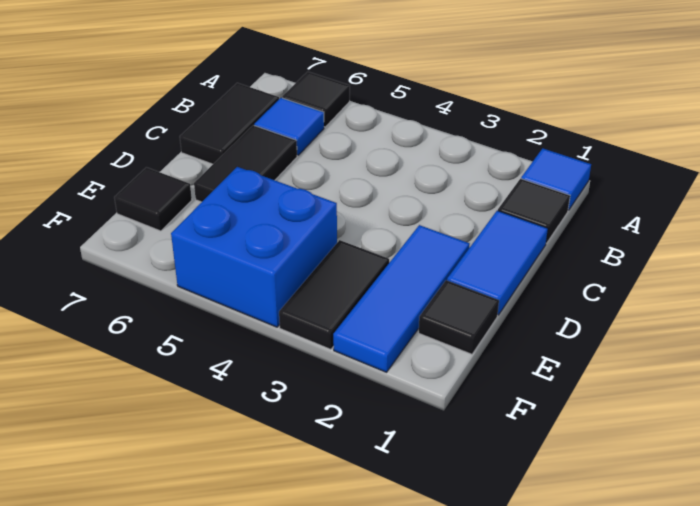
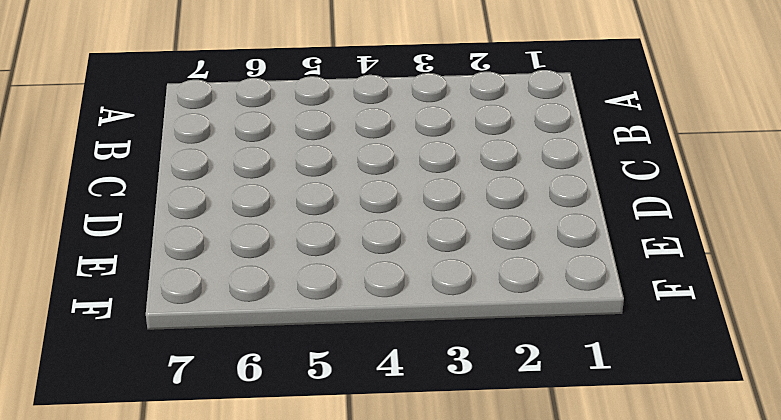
none -> blue tile A1 level 1
none -> black tile A6 level 1
none -> black tile B1 level 1

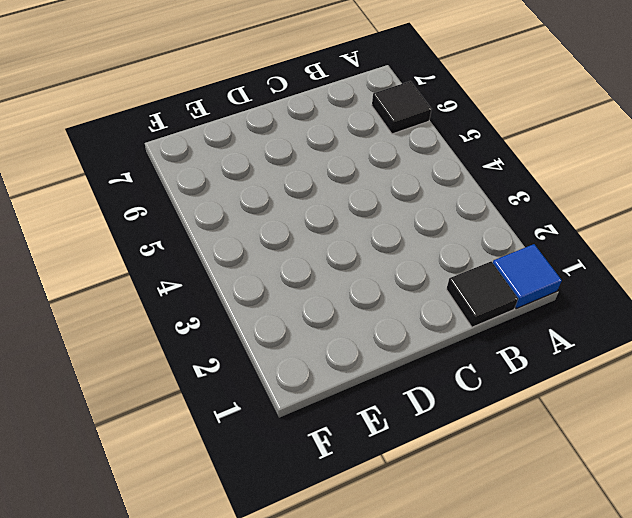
none -> blue tile B6 level 1
none -> black tile B7:C7 level 1
none -> blue tile C1:D1 level 1

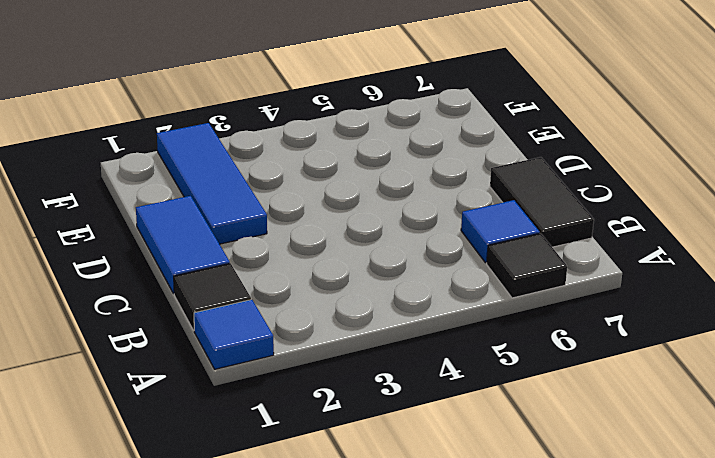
none -> black tile C6:D6 level 1
none -> black tile E1 level 1
none -> black tile E3:F3 level 1

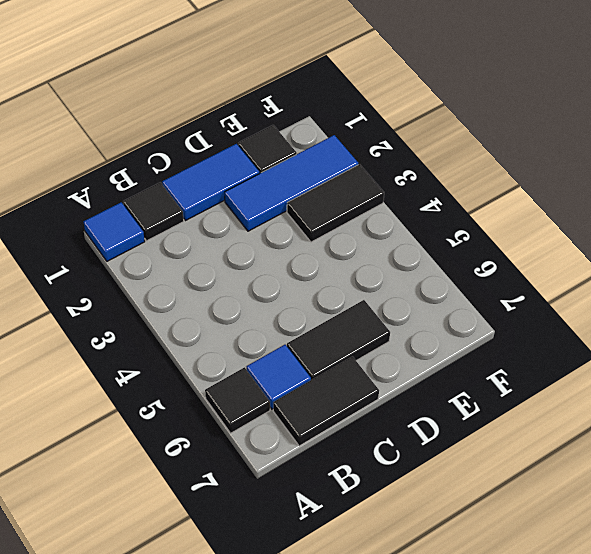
none -> blue brick E4:F5 level 1
none -> black tile E7 level 1

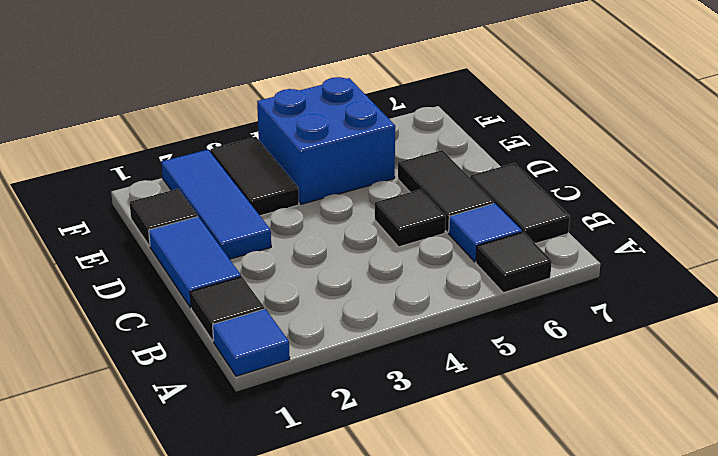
black tile C5 level 1 -> black tile E7 level 1

